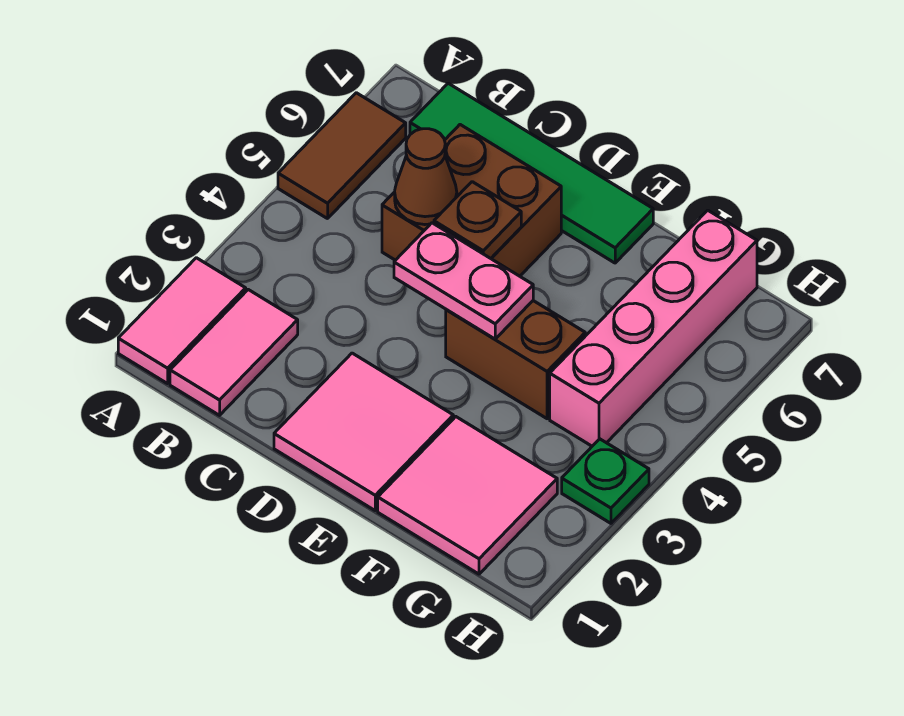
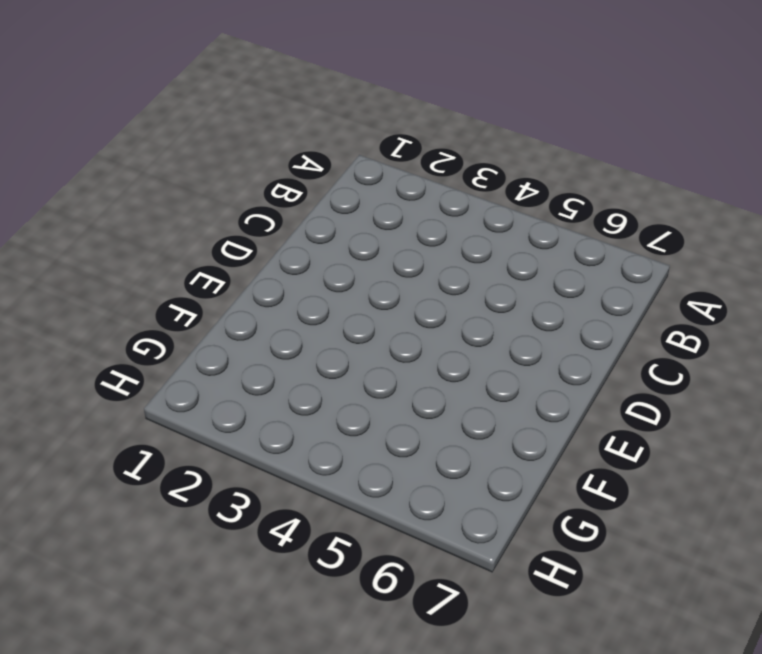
none -> pink tile A1:A2 level 1
none -> brown tile A5:A6 level 1
none -> pink tile B1:B2 level 1

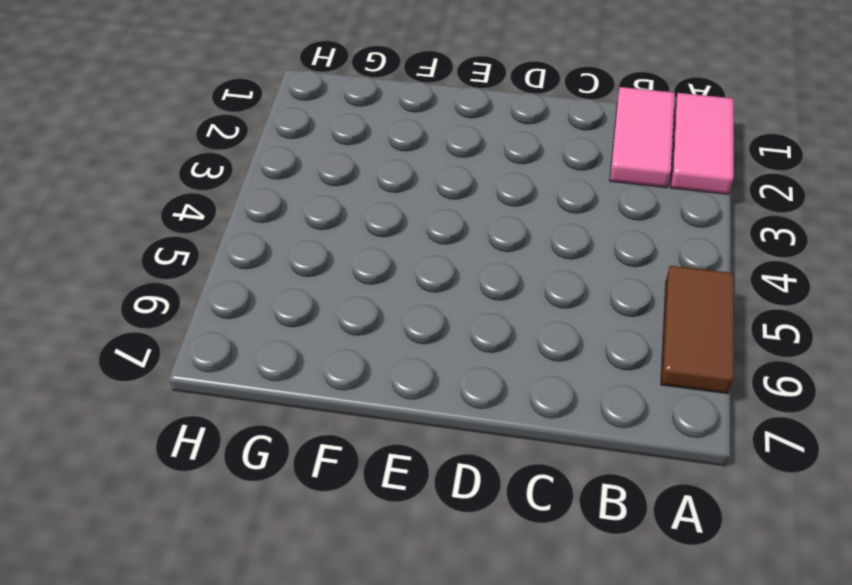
none -> green tile B7:E7 level 1
none -> brown brick C5:D6 level 1
none -> pink tile D1:E2 level 1

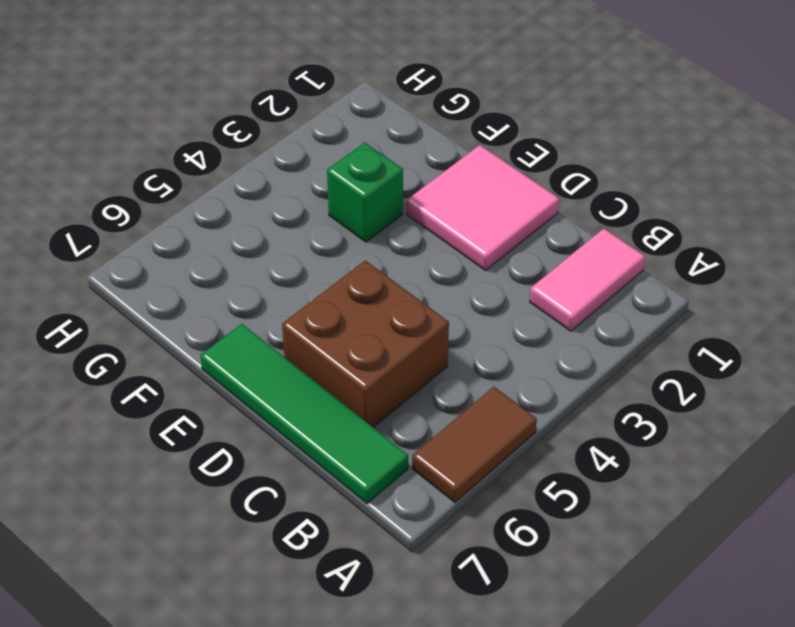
green brick F3 level 1 -> none
none -> pink tile A1:A2 level 1
none -> brown brick E4:F4 level 1
none -> pink tile F1:G2 level 1

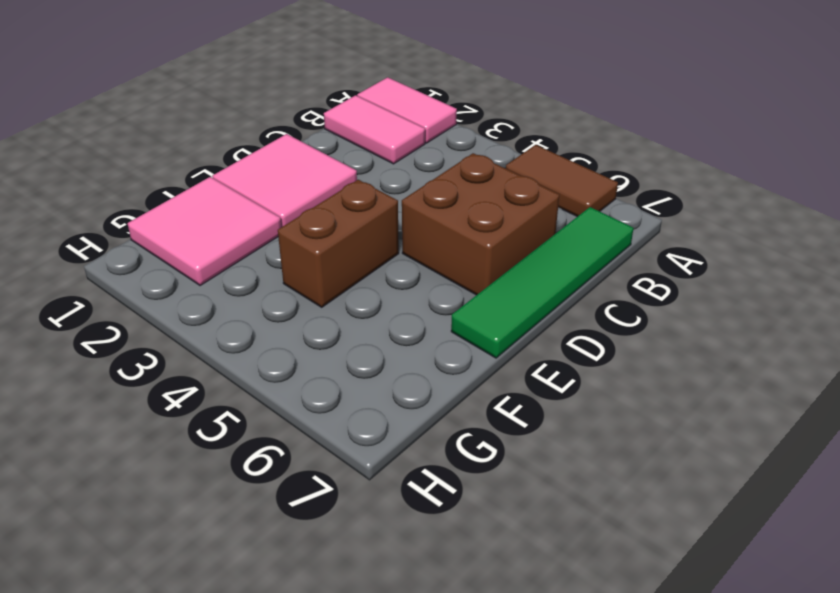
none -> pink brick G4:G7 level 1
none -> green plate H3 level 1
none -> brown cone C5 level 2

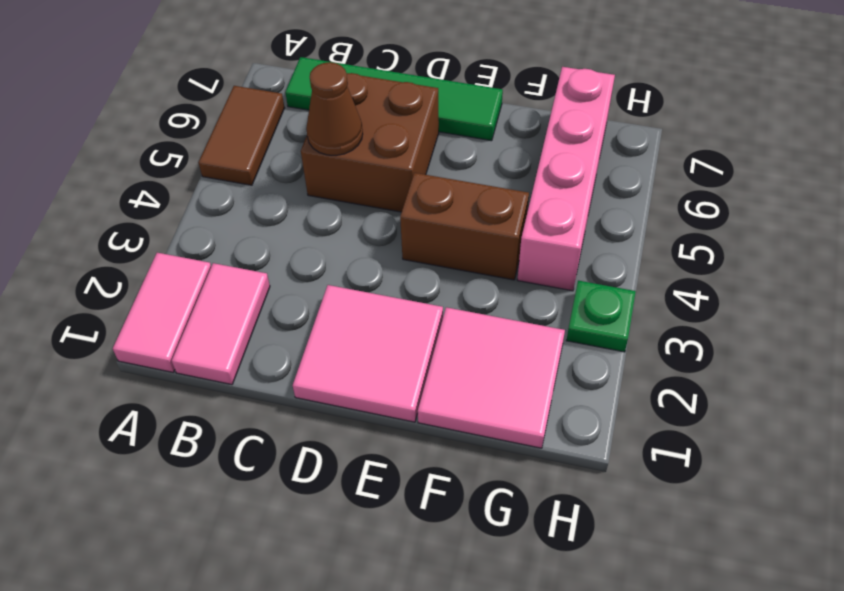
none -> pink plate D4:E4 level 2
none -> brown plate D5 level 2

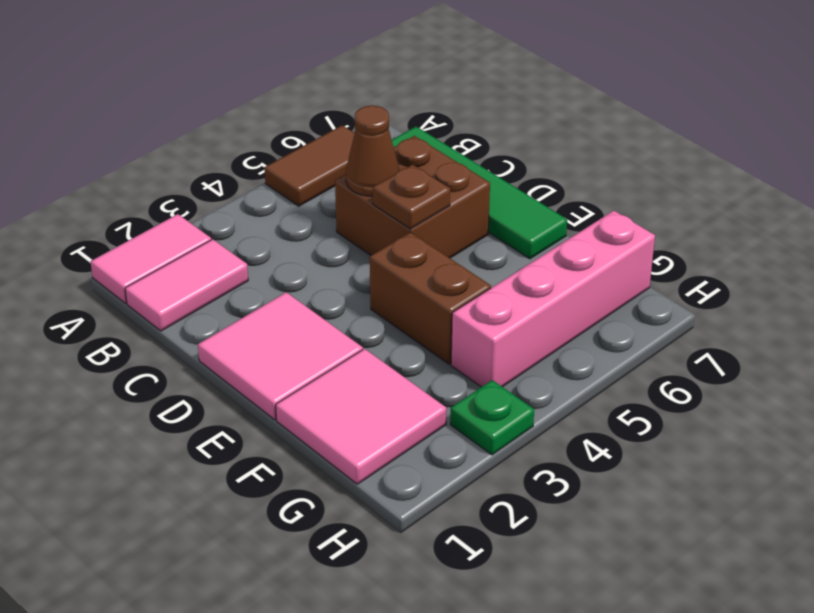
none -> pink plate D4:E4 level 2

